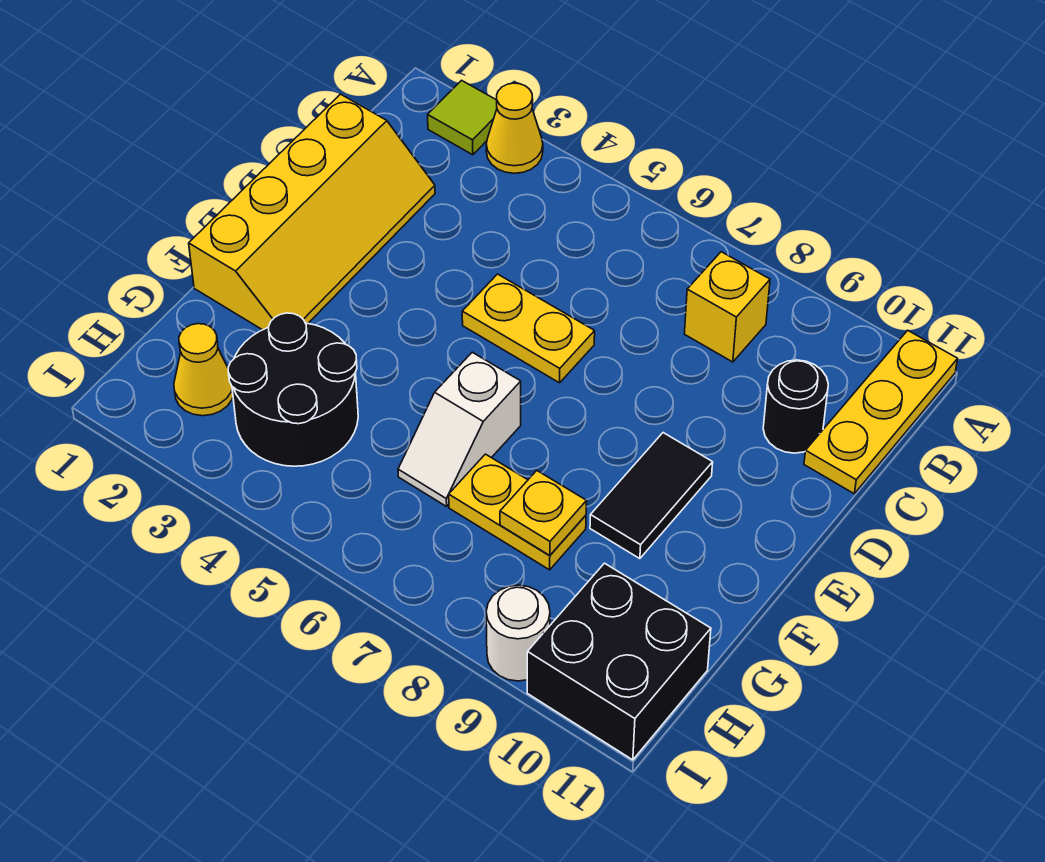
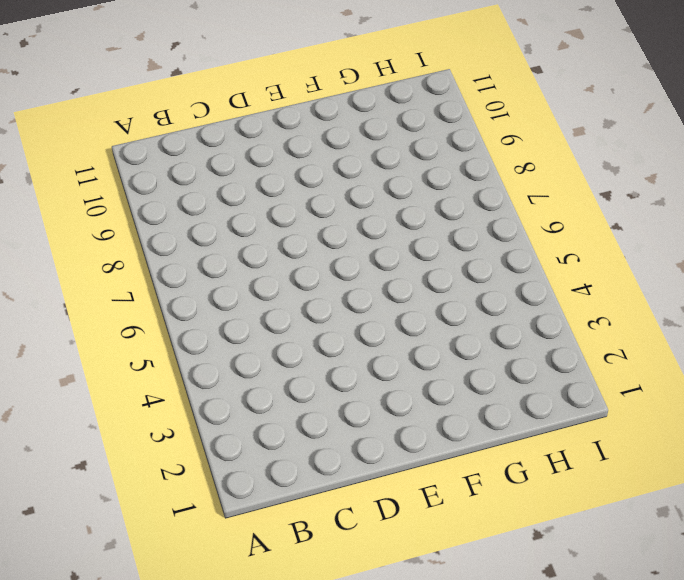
none -> lime tile A2 level 1
none -> yellow cone A3 level 1
none -> yellow plate A11:C11 level 1

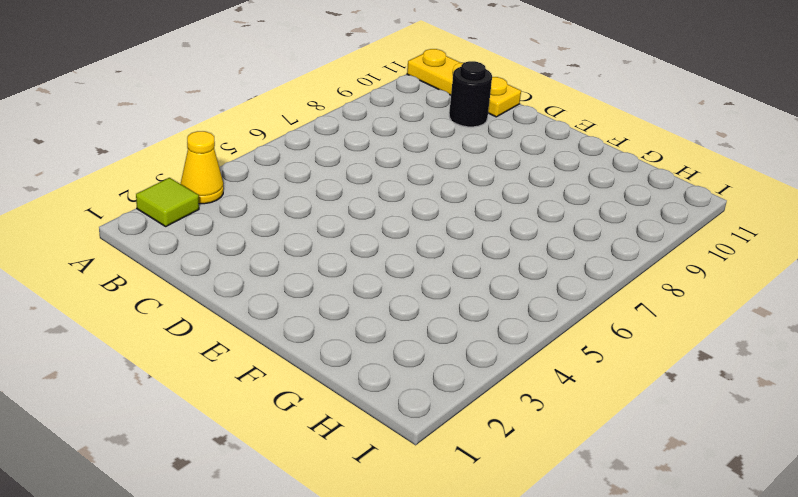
none -> yellow brick B8 level 1
none -> yellow slope C1:F2 level 1 top 1
none -> yellow plate D5:D6 level 1

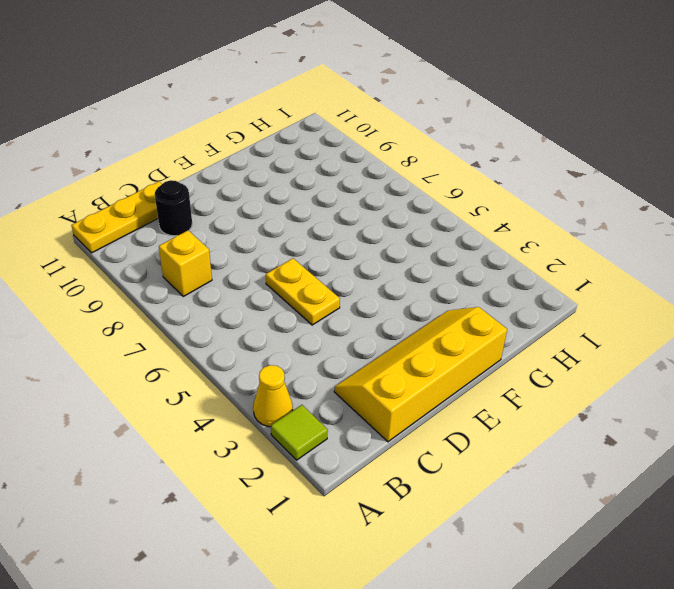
none -> black tile E9:F9 level 1
none -> white slope F6:G6 level 1 top F
none -> black round brick G3:H4 level 1

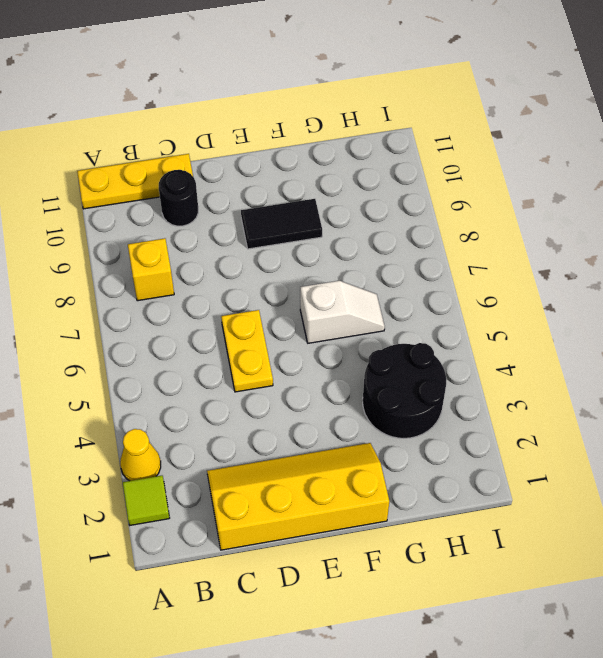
none -> yellow plate G7:G8 level 1
none -> yellow cone H2 level 1
none -> black brick H10:I11 level 1

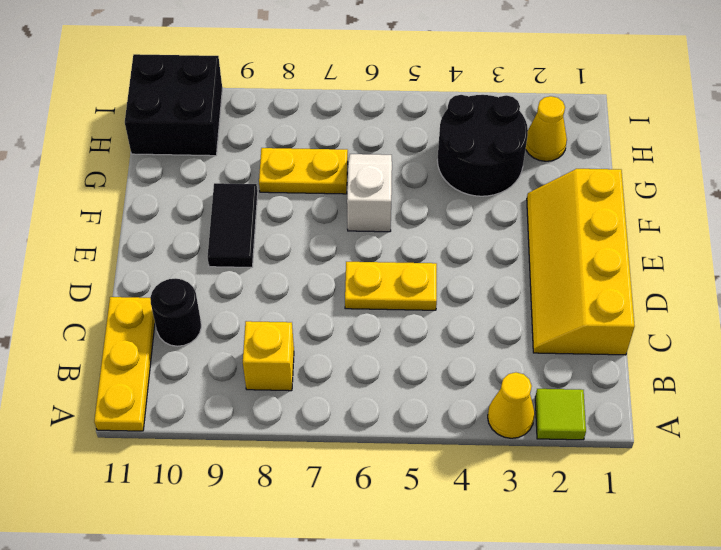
none -> white round brick I9 level 1
none -> yellow plate G8 level 2

